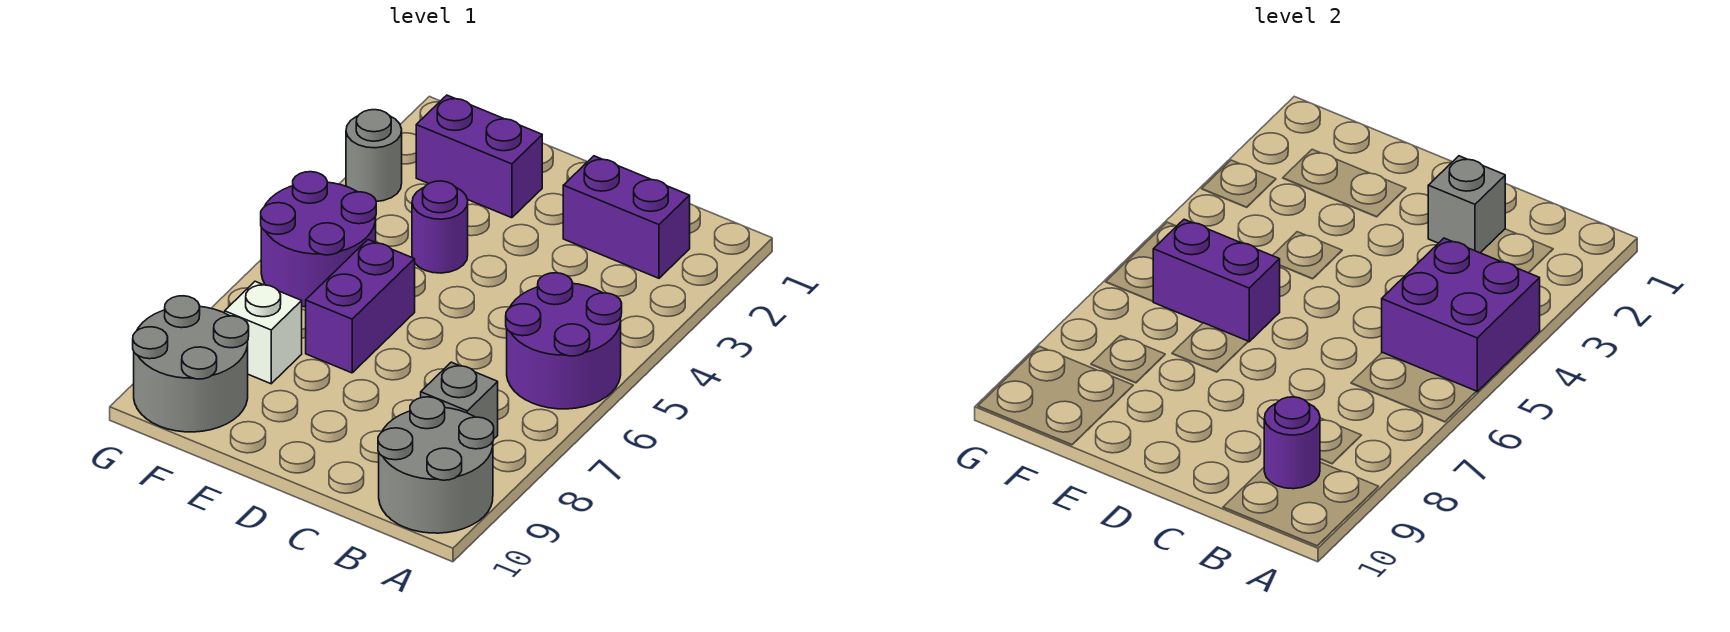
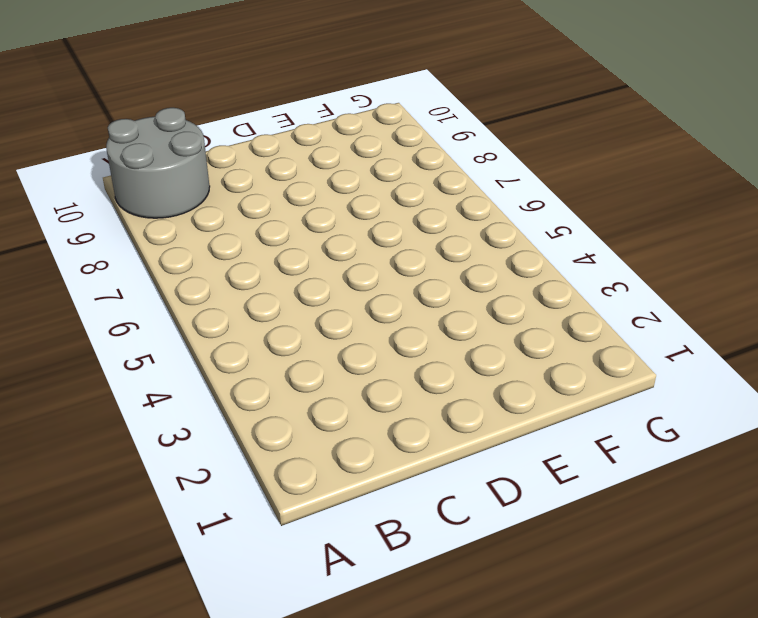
none -> purple round brick A5:B6 level 1
none -> purple brick B2:C2 level 1
none -> grey brick B8 level 1

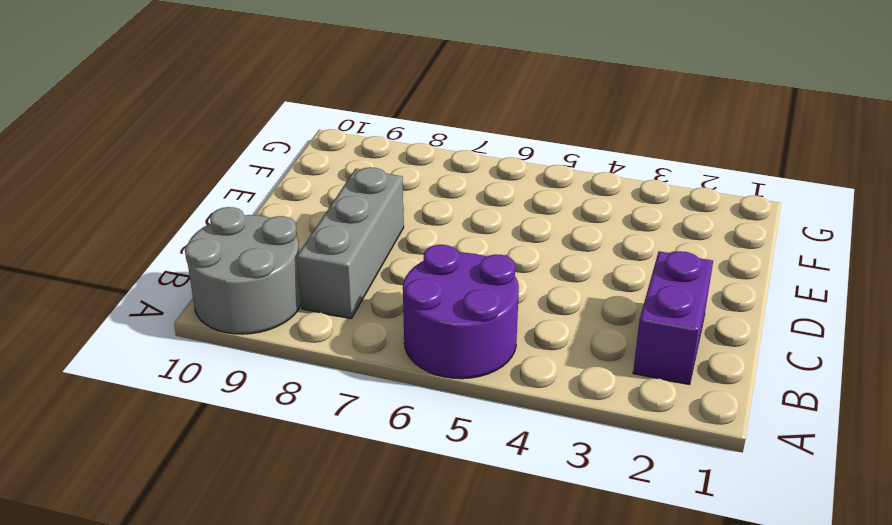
grey brick B8:D8 level 1 -> grey brick B8 level 1
none -> purple brick E2:F2 level 1
none -> purple round brick E4 level 1
none -> purple brick E6:E7 level 1

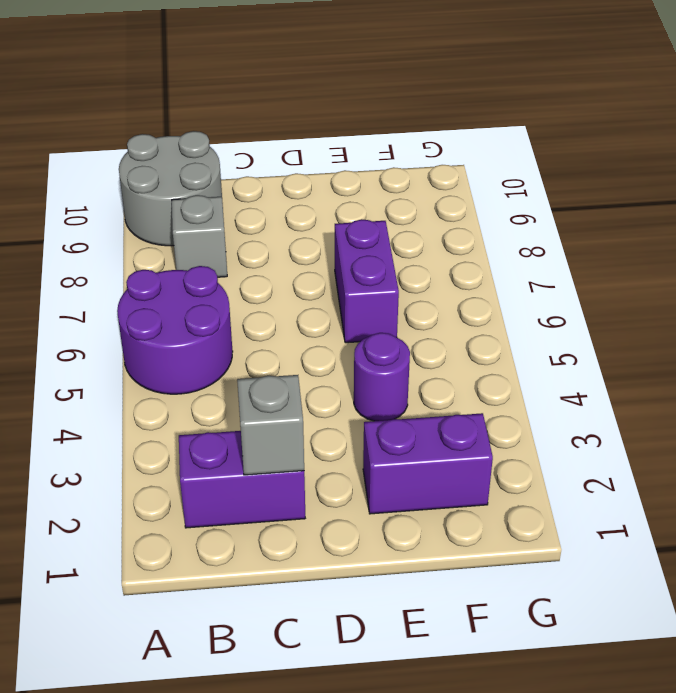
none -> purple round brick F5:G6 level 1
none -> white brick F8 level 1
none -> grey round brick F9:G10 level 1

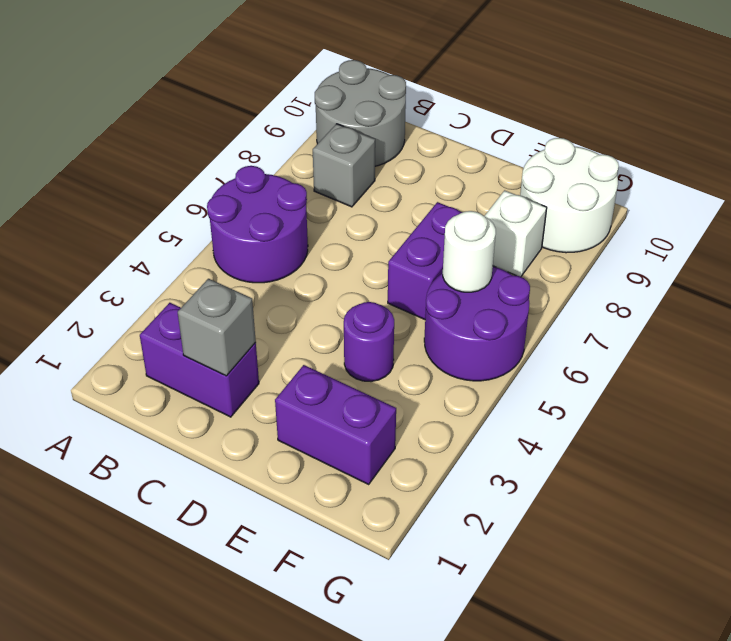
white round brick F6 level 2 -> purple brick E6:F6 level 2
white round brick F9:G10 level 1 -> grey round brick F9:G10 level 1
none -> grey round brick G3 level 1
none -> purple brick A4:B5 level 2
none -> purple round brick B9 level 2

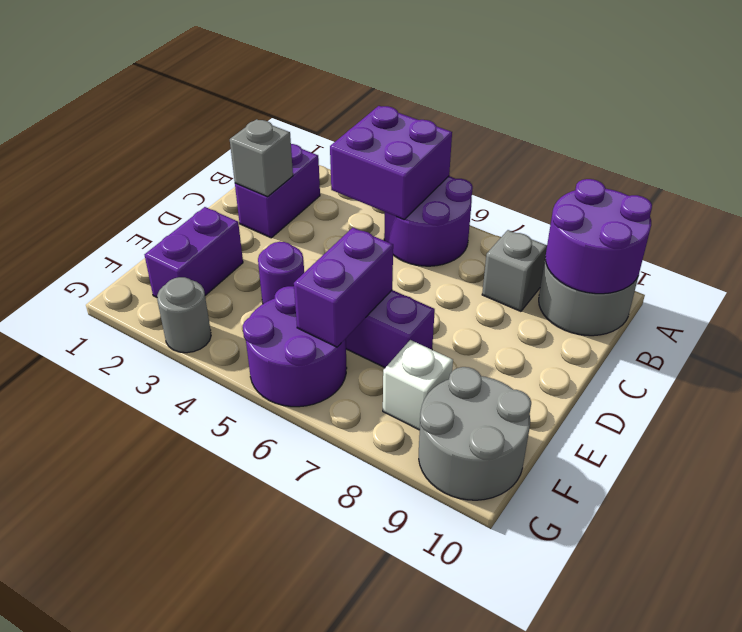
purple round brick A9:B10 level 2 -> purple round brick B9 level 2

